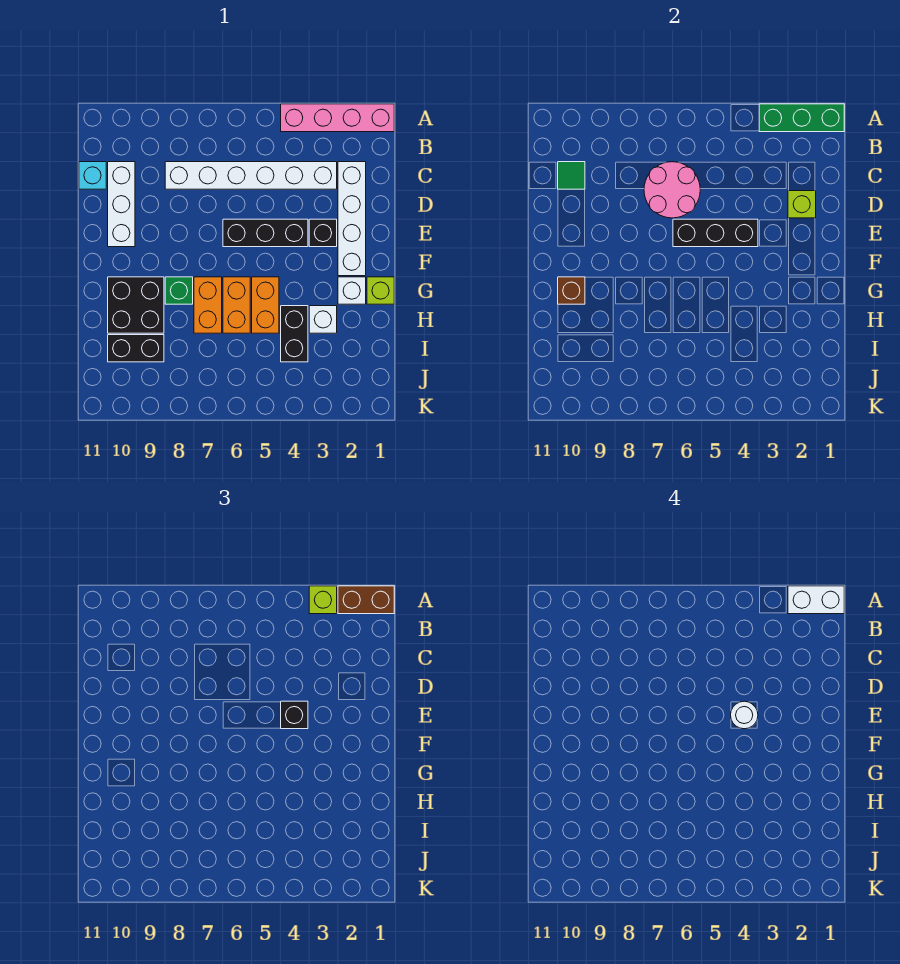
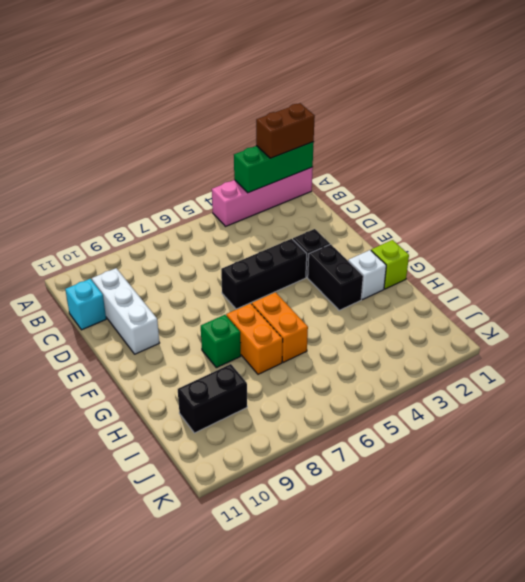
black brick F3:G3 level 1 -> black brick H4:I4 level 1
none -> white brick C2:F2 level 1
none -> white brick C3:C8 level 1
none -> orange brick G5:H5 level 1

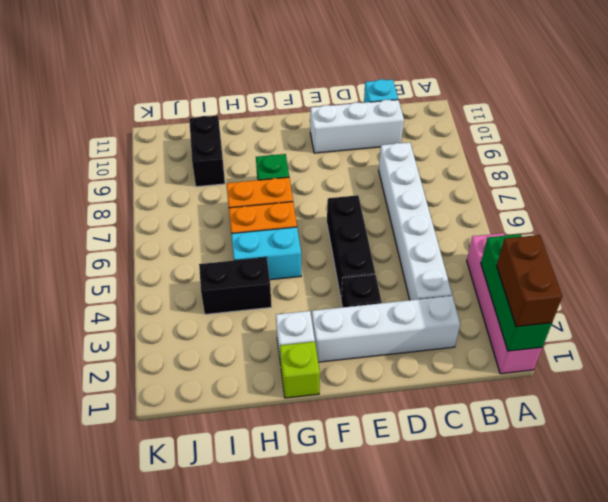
cyan brick G5:H5 level 1 -> orange brick G5:H5 level 1
none -> black brick G9:H10 level 1
none -> white brick H3 level 1
none -> pink round brick C6:D7 level 2

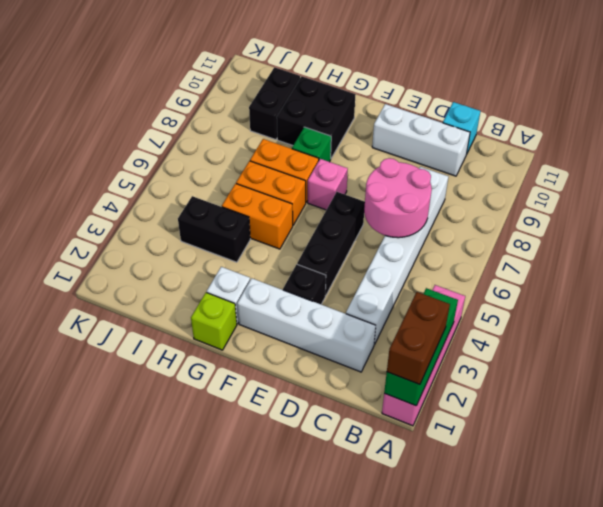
pink brick F7 level 1 -> none
none -> white brick H3 level 1
none -> green tile C10 level 2
none -> lime brick D2 level 2

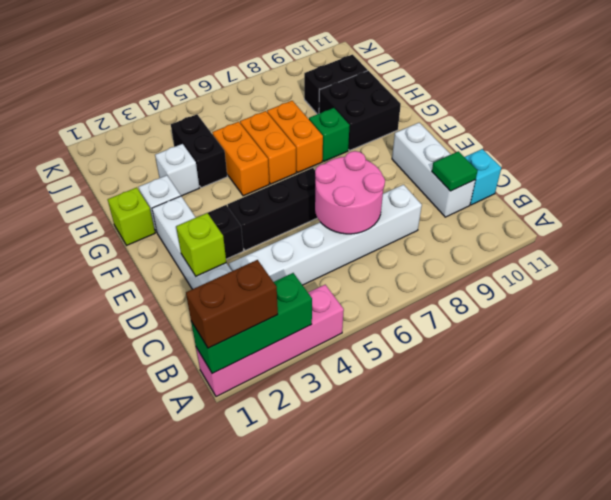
none -> black brick E4:E6 level 2
none -> brown brick G10 level 2
none -> lime brick A3 level 3

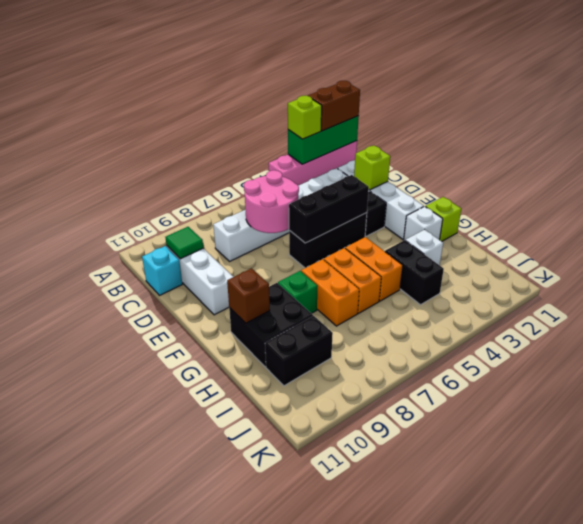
none -> black brick E4 level 3
none -> white brick A1:A2 level 4
none -> white round brick E4 level 4

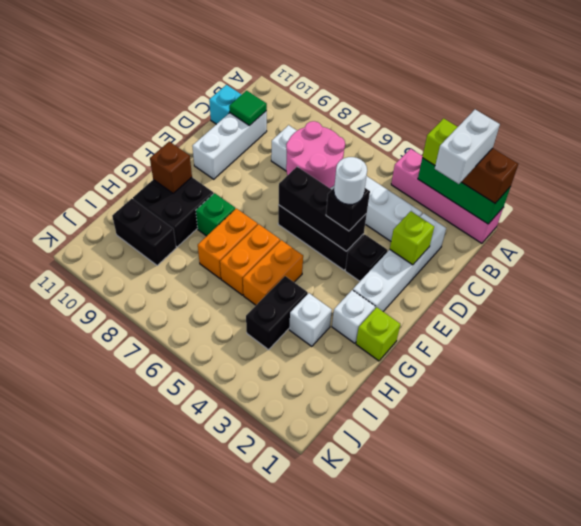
white brick A2:B2 level 4 -> white brick A1:A2 level 4

